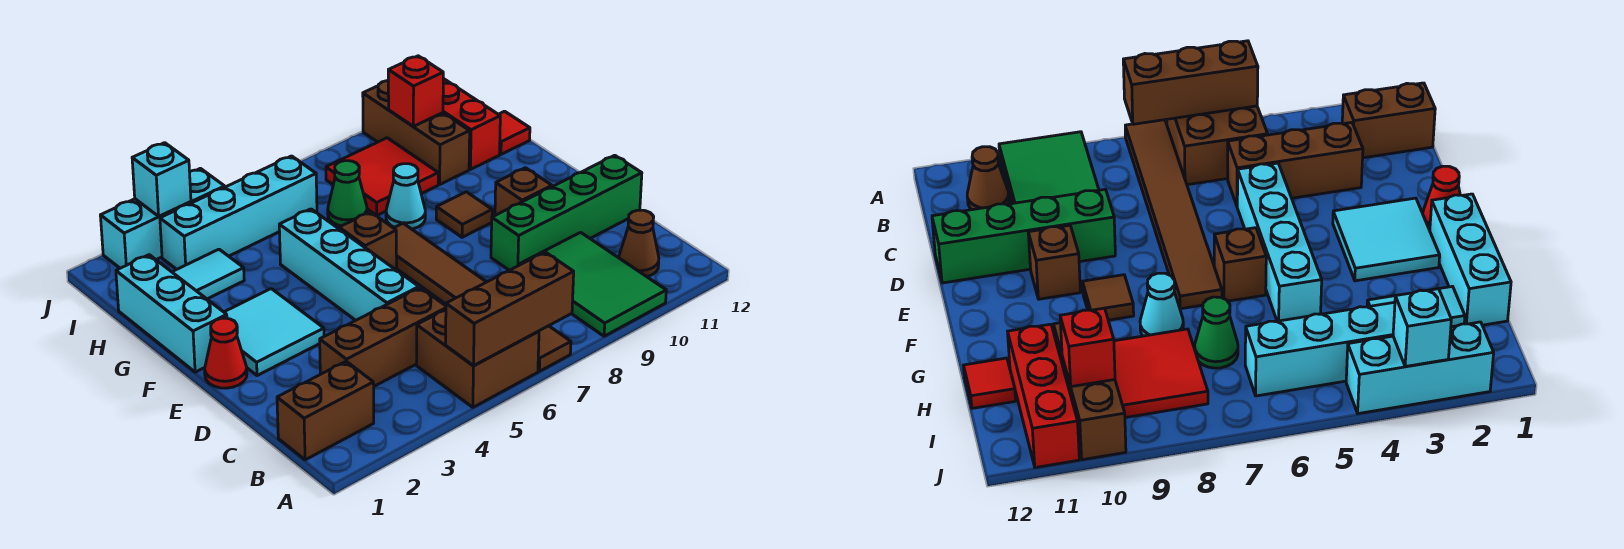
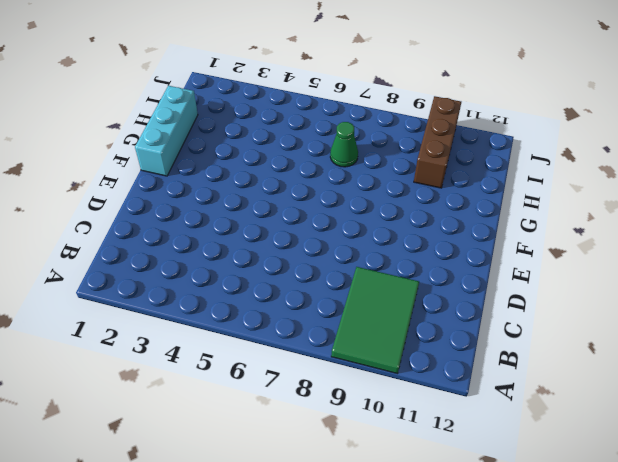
none -> brown brick A5:B6 level 1
none -> brown tile A7:F7 level 1
none -> brown brick B1:B2 level 1

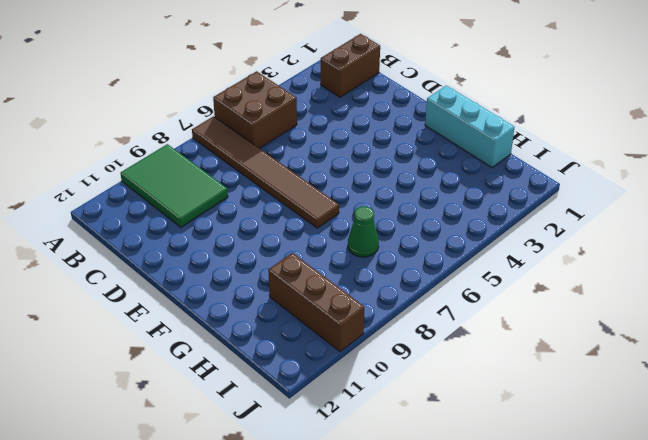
none -> brown cone B11 level 1
none -> brown brick C3:C5 level 1
none -> cyan brick D5:G5 level 1

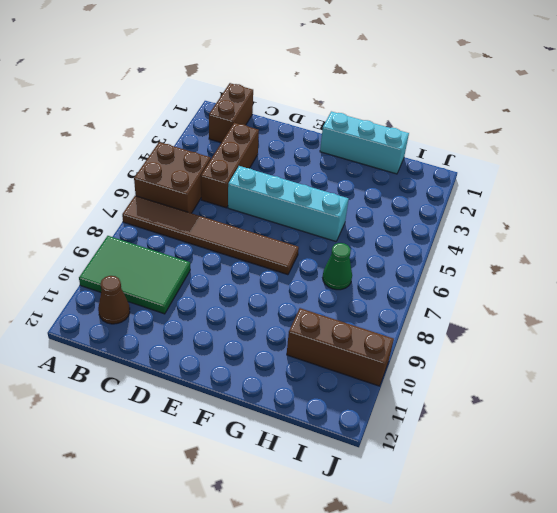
none -> green brick D9:D12 level 1
none -> red cone E1 level 1
none -> cyan tile E2:F3 level 1

